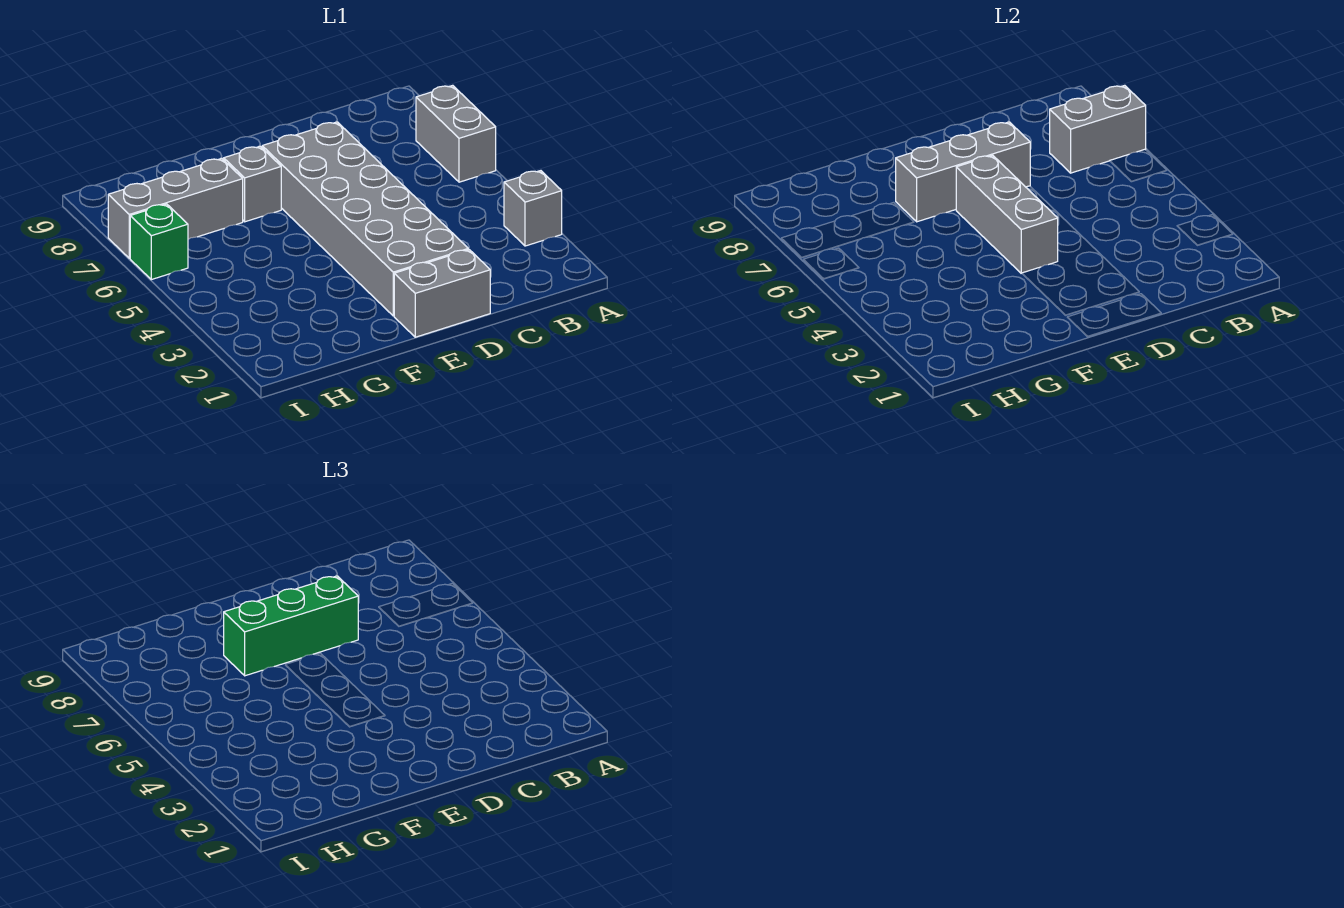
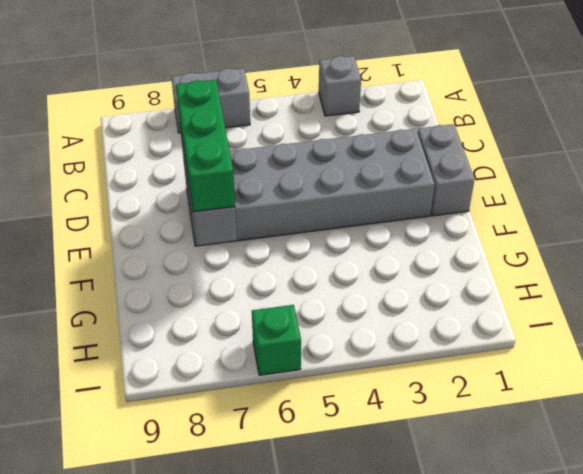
none -> grey brick F7 level 1
none -> grey brick G7:I7 level 1

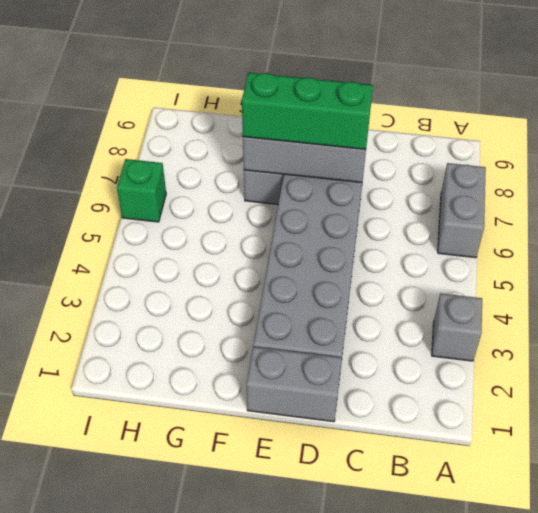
none -> grey brick G7:I7 level 1
none -> grey brick A7:B7 level 2

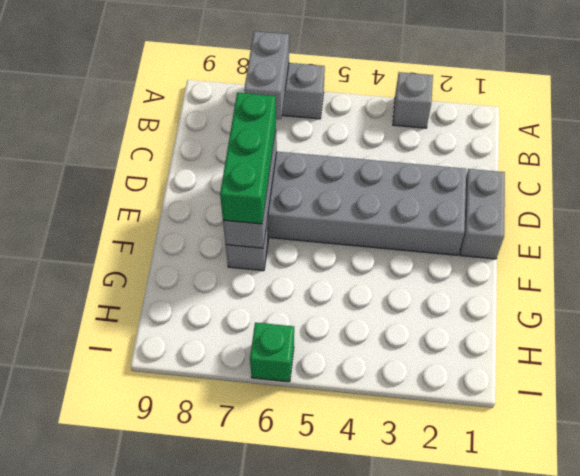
none -> grey brick G7:I7 level 1
none -> grey brick E4:E6 level 2

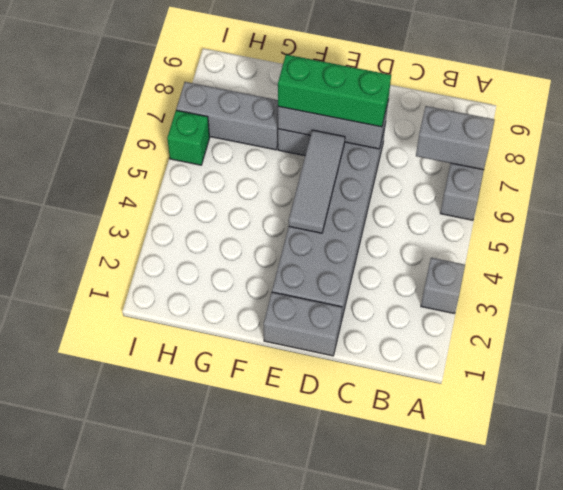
grey tile E4:E6 level 2 -> grey brick E4:E6 level 2

